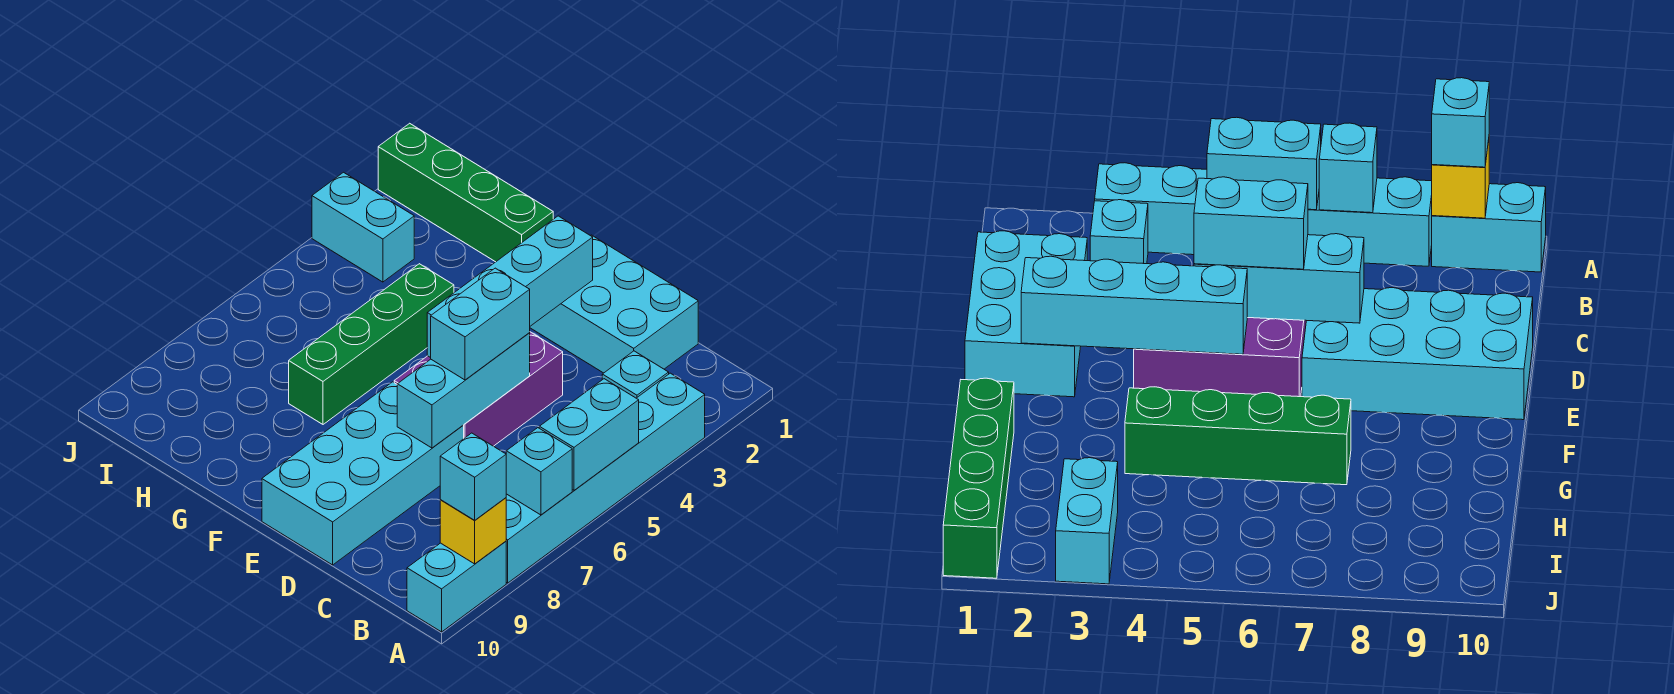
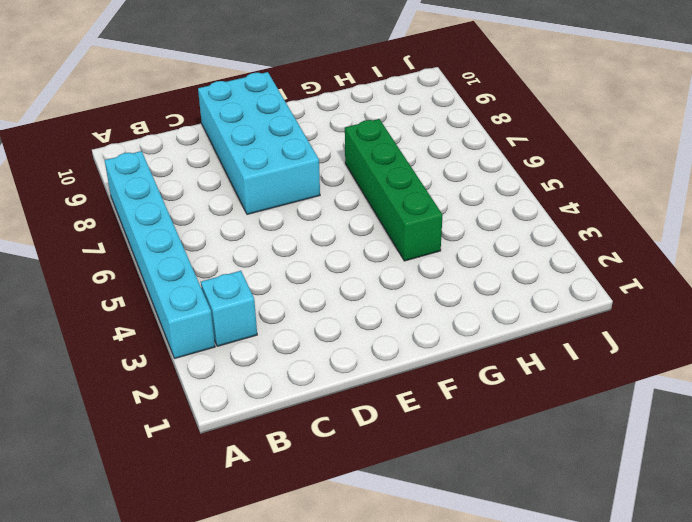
none -> cyan brick A9:A10 level 1
none -> cyan brick C1:E2 level 1
none -> purple brick D4:E6 level 1

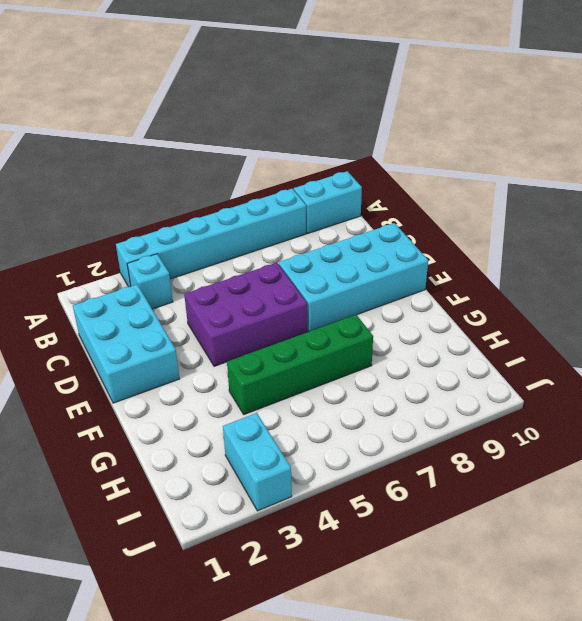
none -> green brick G1:J1 level 1
none -> cyan brick A5:A6 level 2
none -> cyan brick A7 level 2

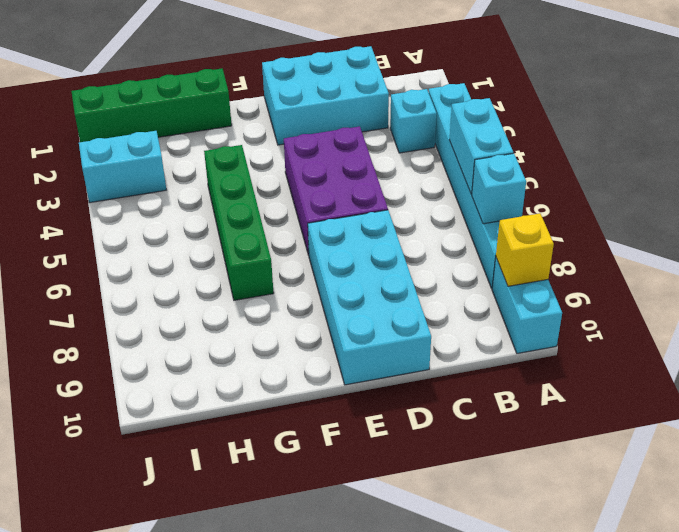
none -> cyan brick D5:D7 level 2
none -> cyan brick E2:E5 level 2
none -> cyan brick A9 level 3

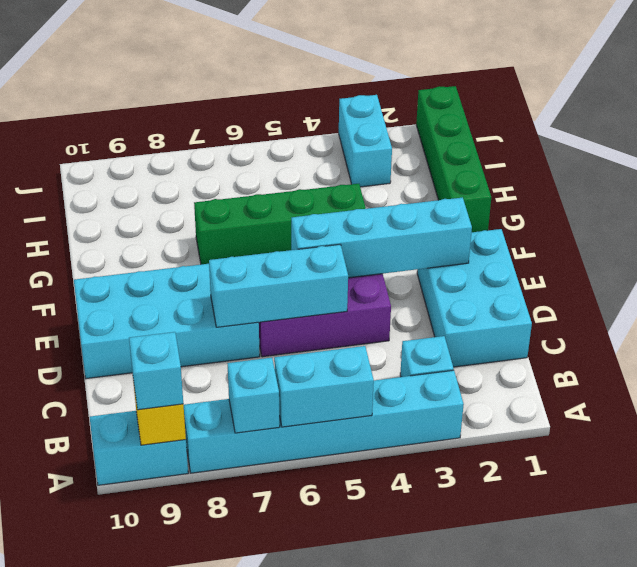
none -> cyan brick D5:D6 level 3

